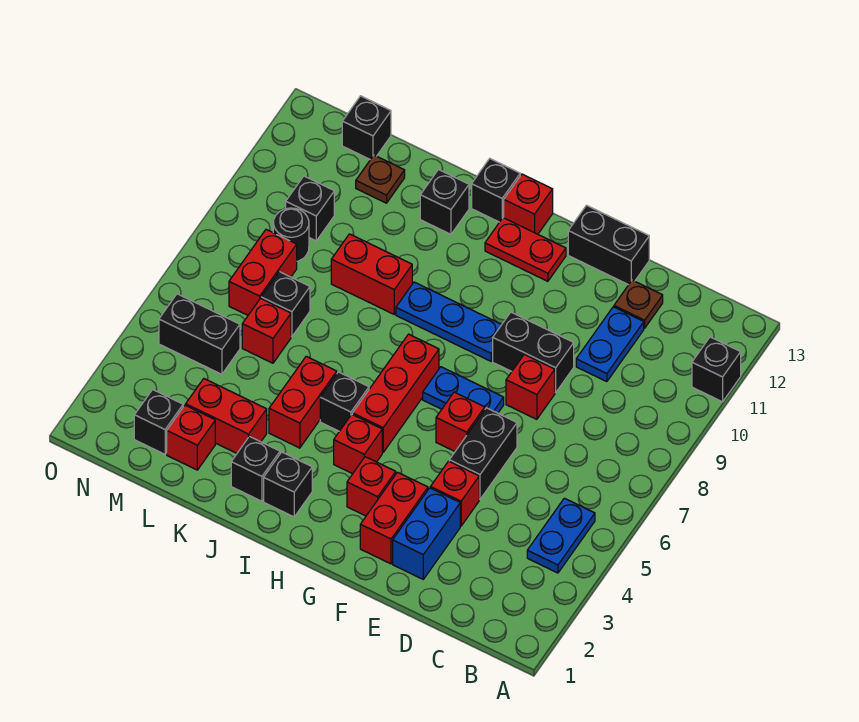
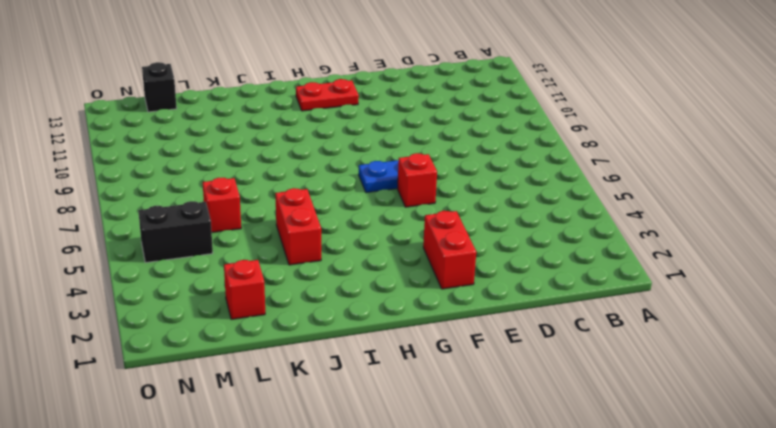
none -> black brick A11 level 1
none -> blue plate B4:B5 level 1
none -> blue plate D10:D11 level 1
none -> brown plate D12 level 1

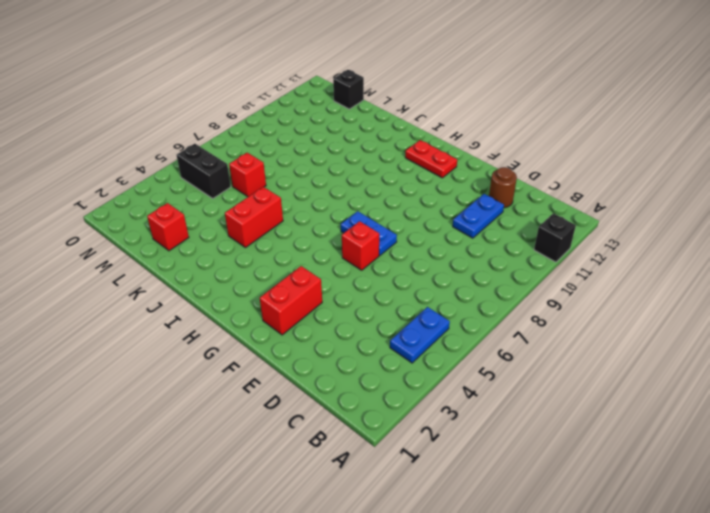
brown round brick D12 level 1 -> brown plate D12 level 1
none -> blue brick E2:E3 level 1
none -> red brick E4 level 1
none -> black brick E5:E6 level 1
none -> red brick E8 level 1

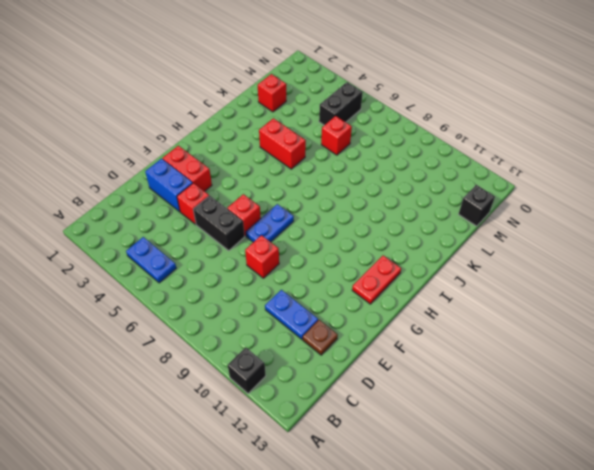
none -> black brick E9:F9 level 1
none -> black brick E13:F13 level 1
none -> red brick G3 level 1
none -> blue plate G9:I9 level 1

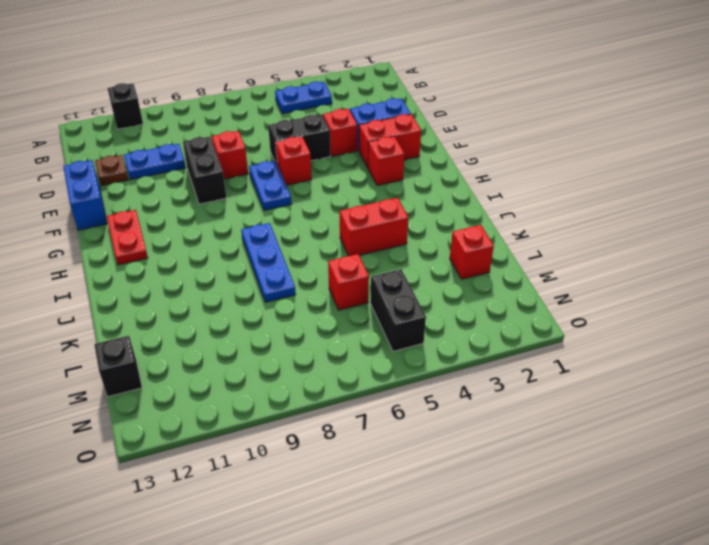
blue brick E13:F13 level 1 -> black brick E13:F13 level 1
blue plate I8:K8 level 1 -> blue plate G9:I9 level 1
none -> red brick H4 level 1
none -> red brick H5:H7 level 1
none -> red brick H13 level 1
none -> black brick I2 level 1

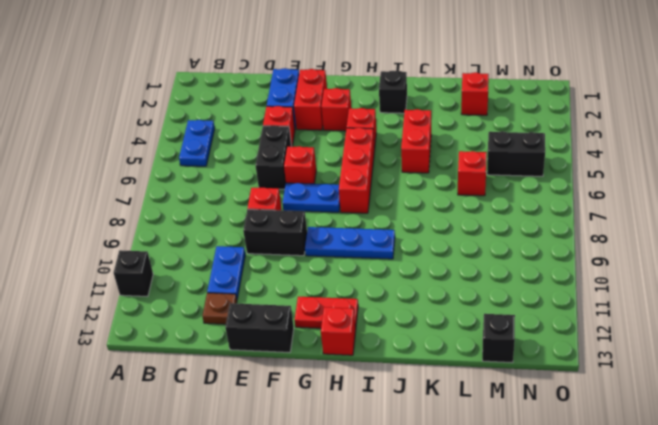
none -> black brick I5 level 1
none -> black brick I13 level 1
none -> black brick J2 level 1
none -> red brick J9:K9 level 1

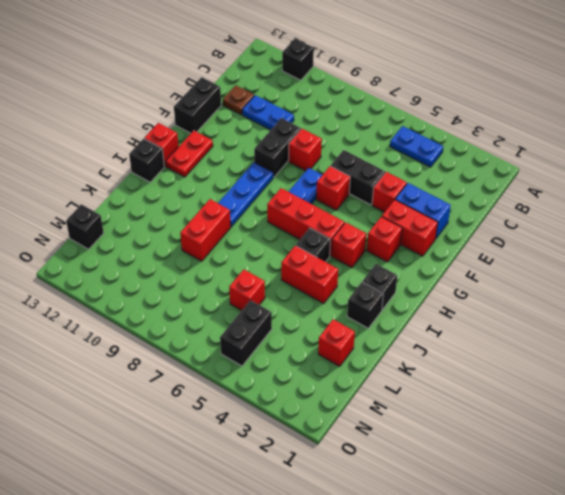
none -> black brick J12 level 1
none -> red brick K3:L3 level 1
none -> black brick L7 level 1
none -> brown plate L12 level 1

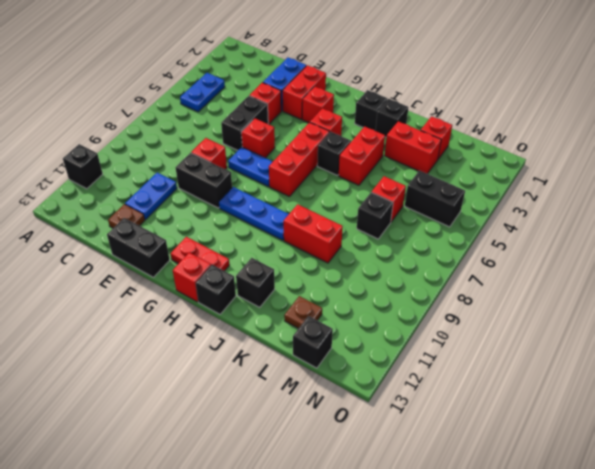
none -> black brick M2 level 1
none -> red brick M7:M8 level 1
none -> black round brick M9 level 1
none -> black brick M10 level 1

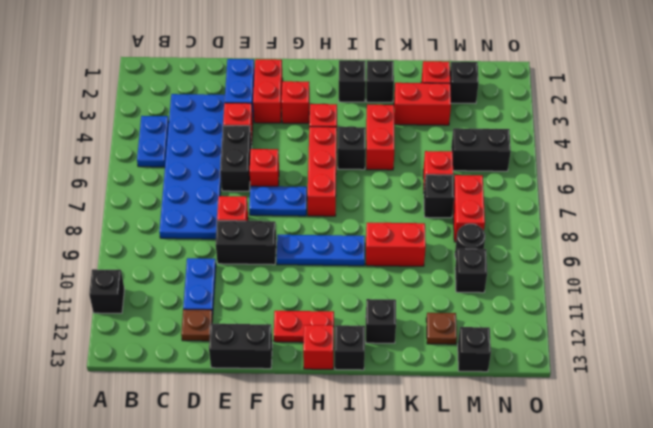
blue plate C3:D8 level 1 -> none

